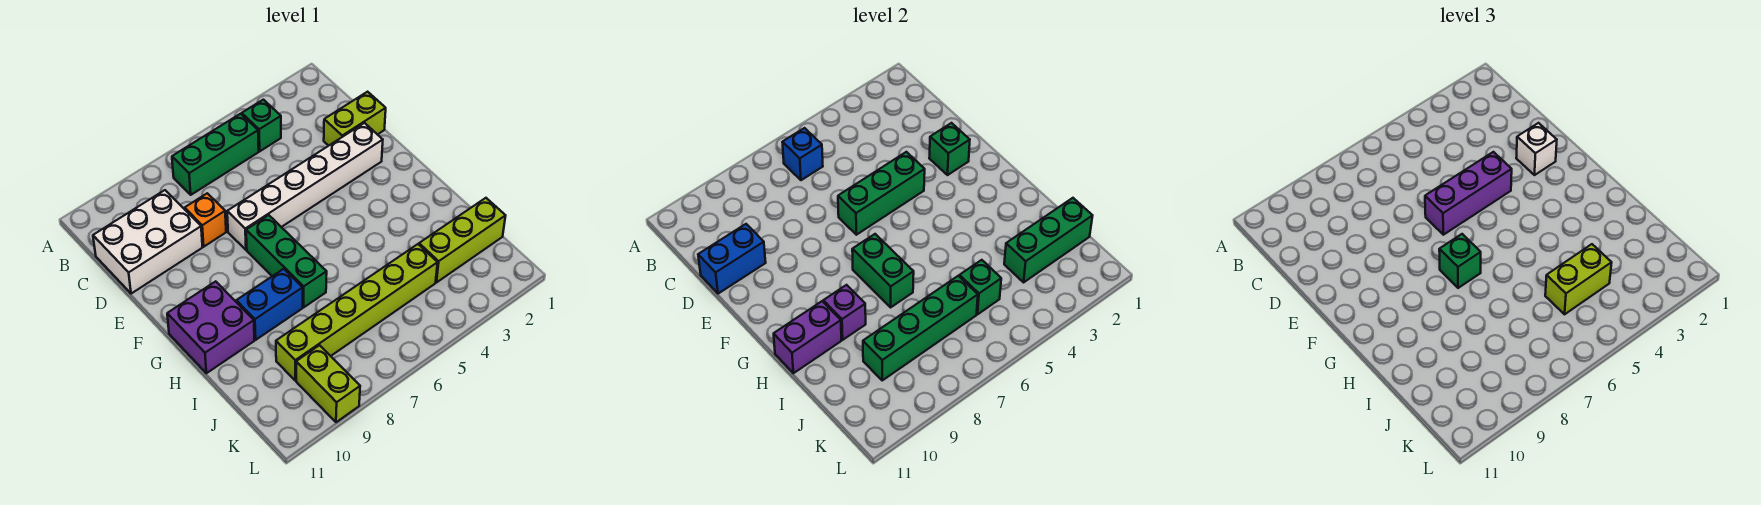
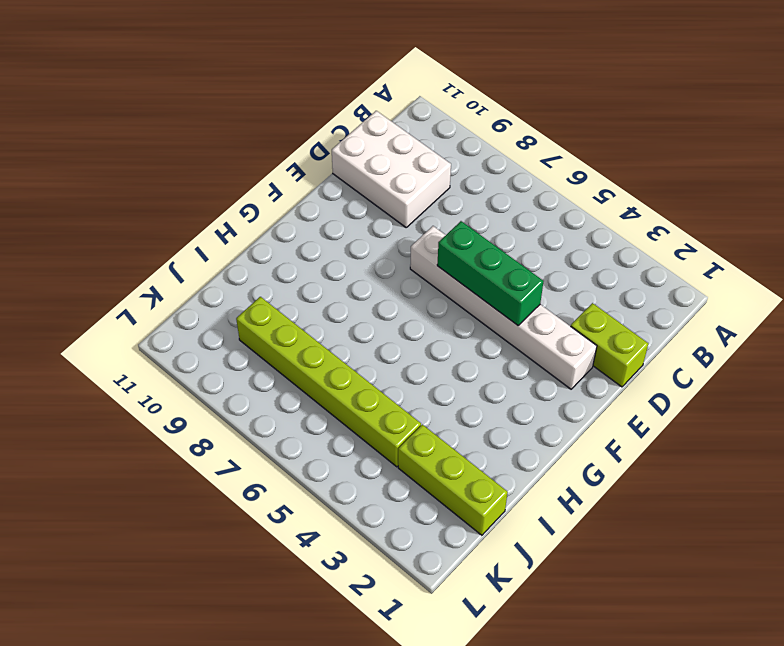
none -> green brick B4 level 1
none -> green brick B5:B7 level 1
none -> orange brick D8 level 1

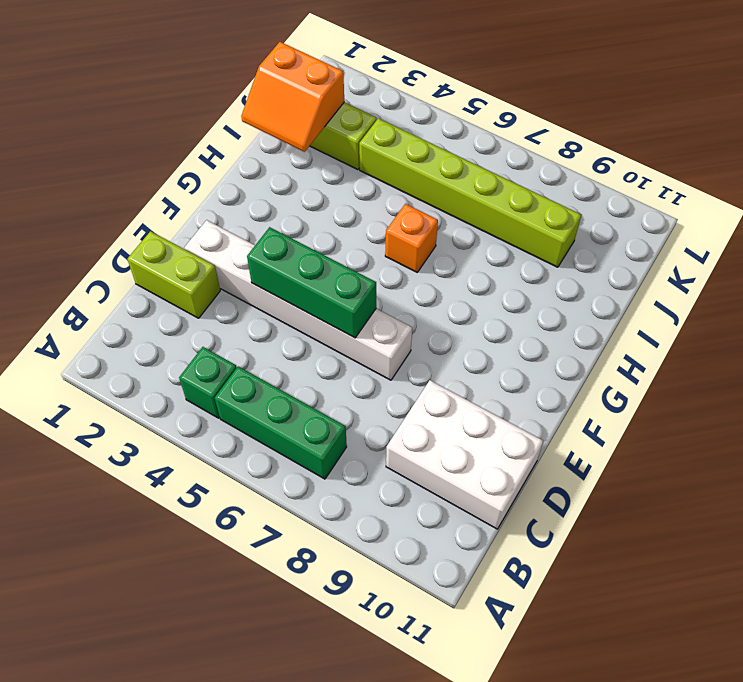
orange brick H6 level 1 -> orange brick D8 level 1
orange slope I1:J2 level 2 top J -> green brick J1:J3 level 2
none -> green brick F7:H7 level 1
none -> purple brick G10:H11 level 1
none -> blue brick H8:H9 level 1

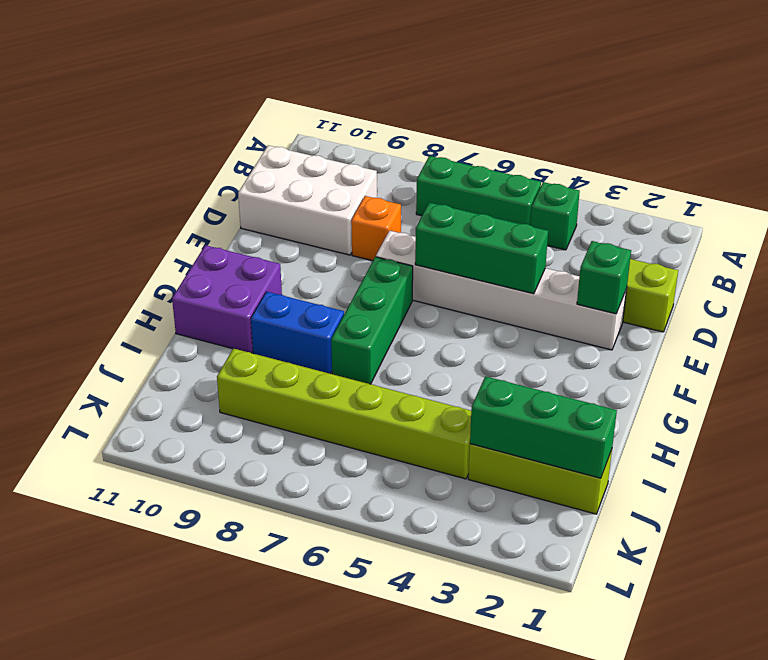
none -> lime brick K9:L9 level 1
none -> blue brick B6 level 2
none -> blue brick D10:D11 level 2

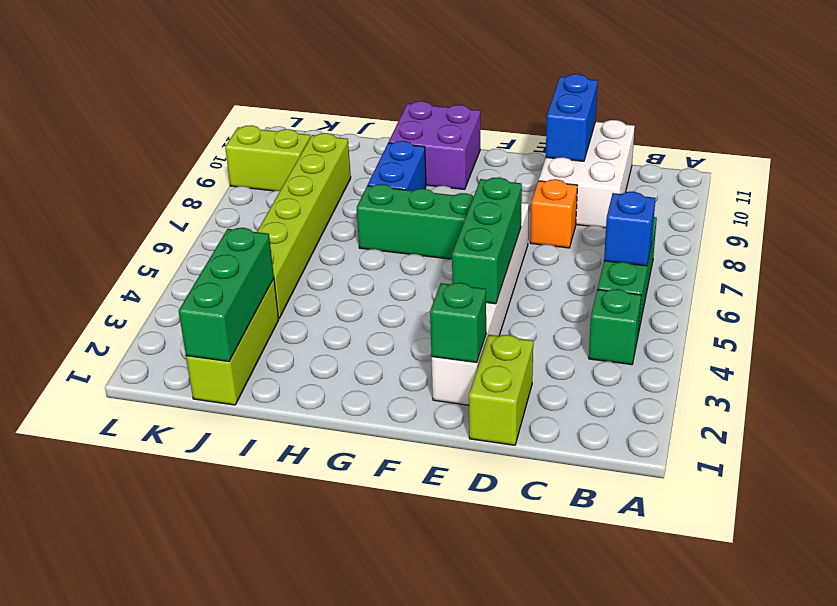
none -> green brick G7:H7 level 2
none -> purple brick H9 level 2
none -> purple brick H10:H11 level 2

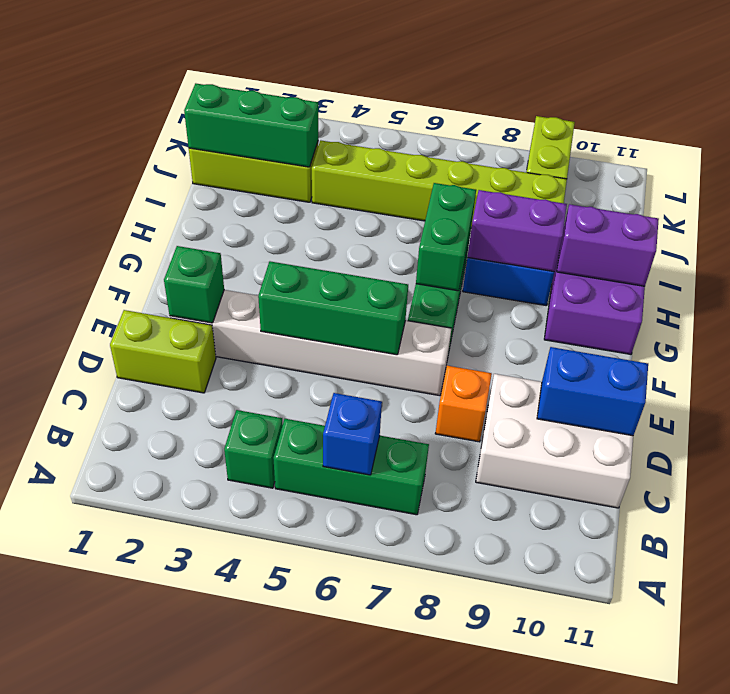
purple brick H8:H9 level 2 -> purple brick H9 level 2
none -> green brick J5 level 2
none -> green brick J6:J9 level 2
none -> white brick E2 level 3

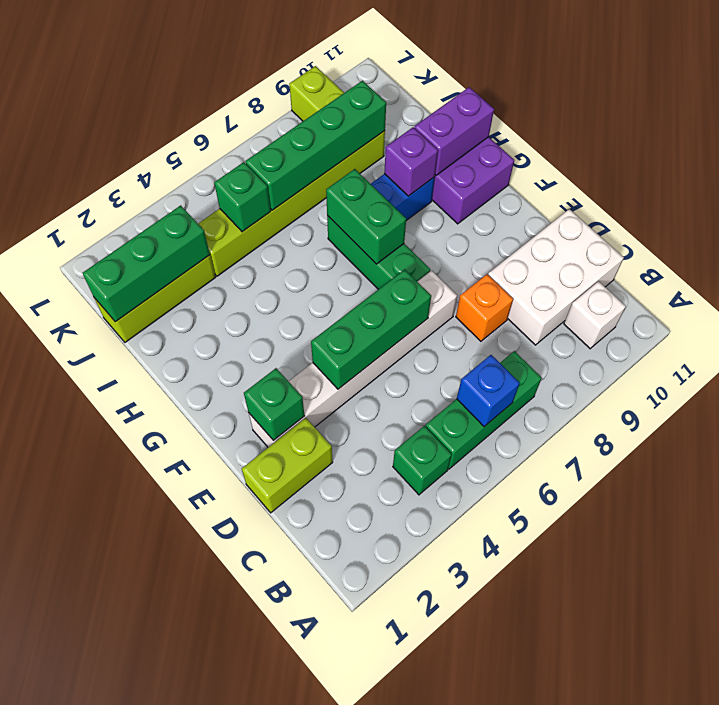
white brick B10 level 1 -> white brick E2 level 3
none -> blue brick D10:D11 level 2
none -> purple brick E4:E6 level 3
none -> green brick G7 level 3

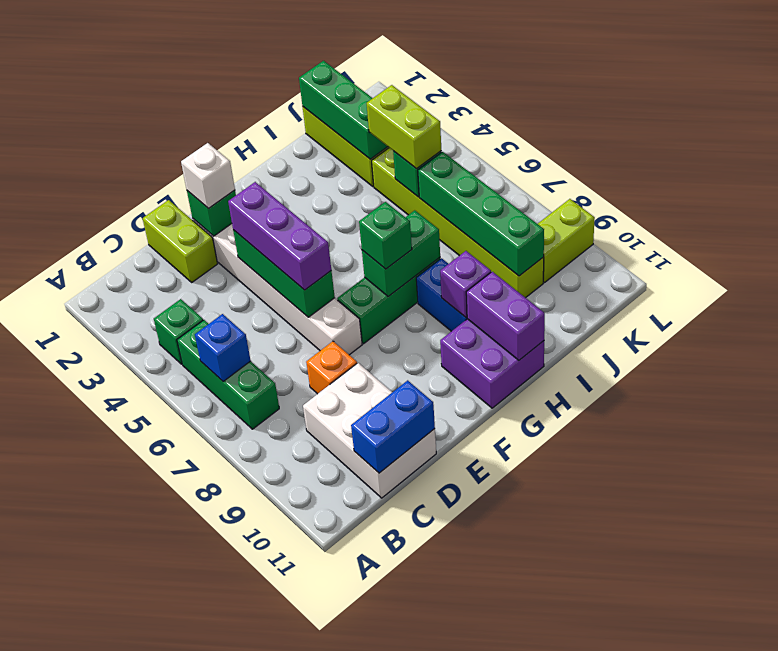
blue brick C11:D11 level 2 -> blue brick D10:D11 level 2

